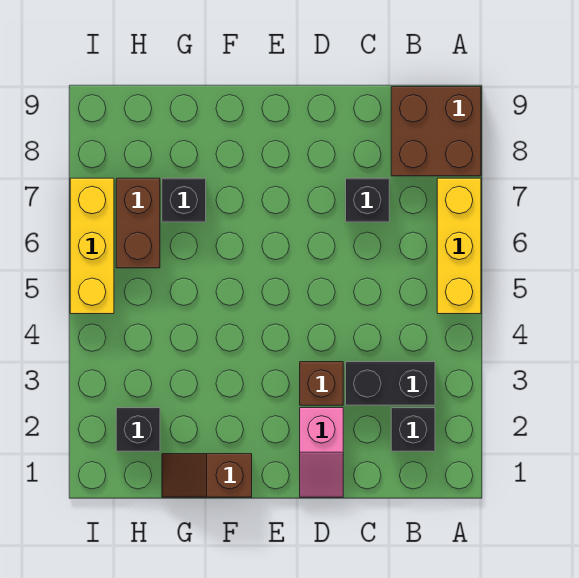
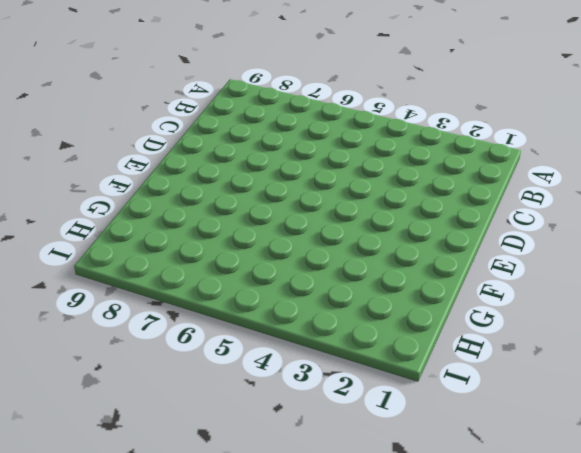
none -> yellow brick A5:A7 level 1
none -> brown brick A8:B9 level 1
none -> black brick B2 level 1

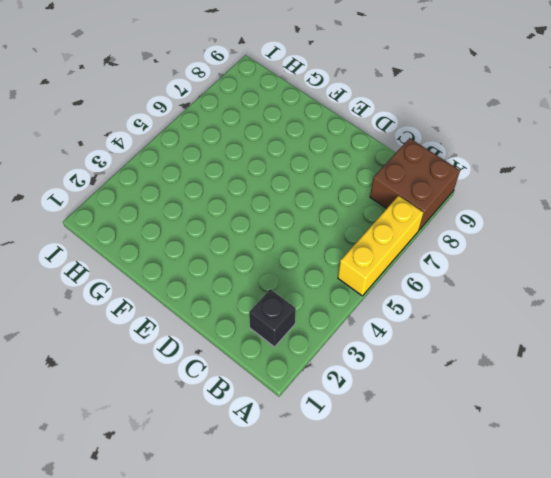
none -> black brick B3:C3 level 1
none -> black brick C7 level 1
none -> pink slope D1:D2 level 1 top 2

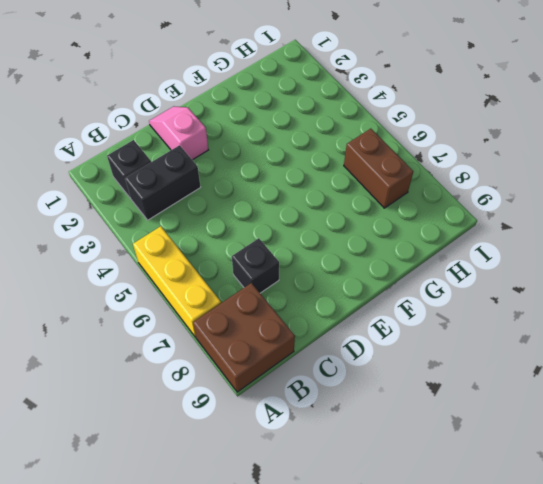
none -> brown brick D3 level 1
none -> brown slope F1:G1 level 1 top F
none -> black brick G7 level 1

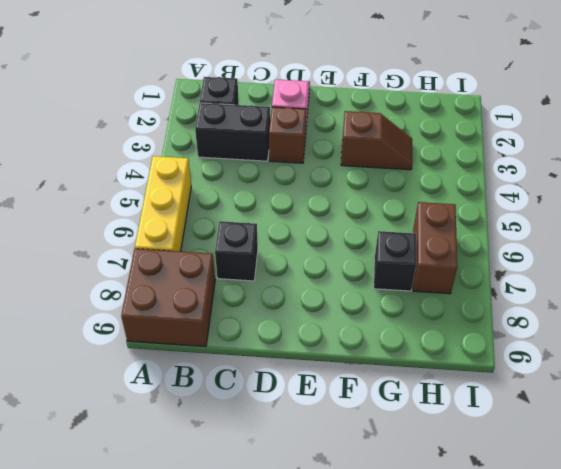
brown slope F3:G3 level 1 top F -> brown slope F1:G1 level 1 top F
none -> black brick H2 level 1
none -> yellow brick I5:I7 level 1

